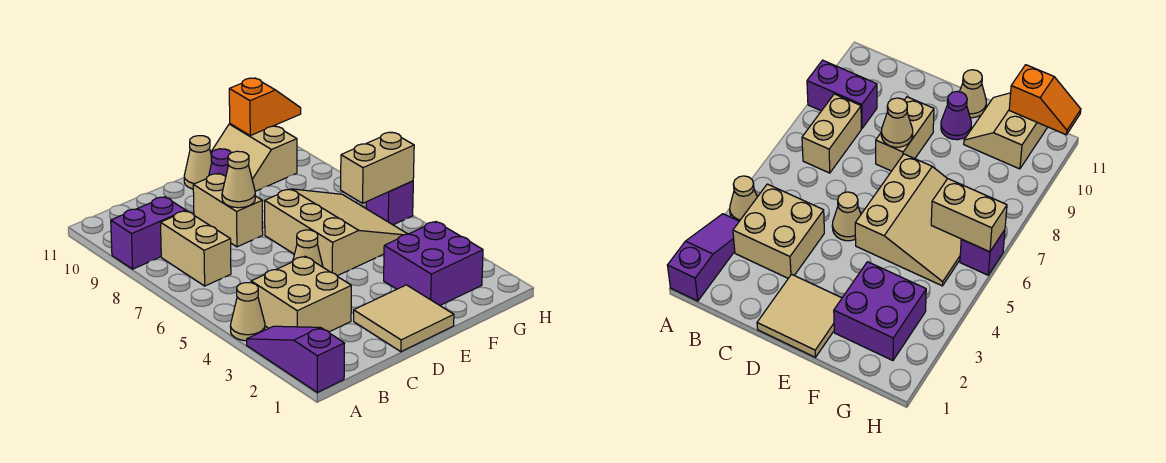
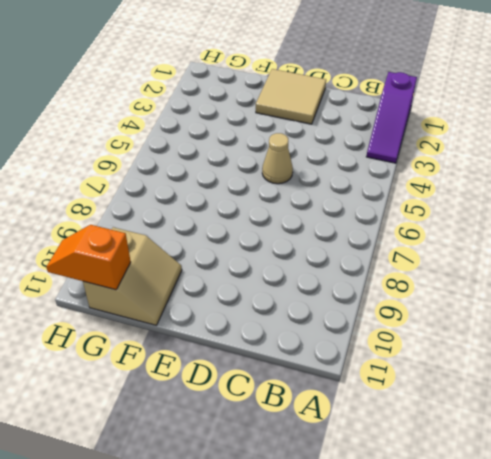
none -> tan cone A4 level 1
none -> purple brick A9:B9 level 1
none -> tan brick B3:C4 level 1

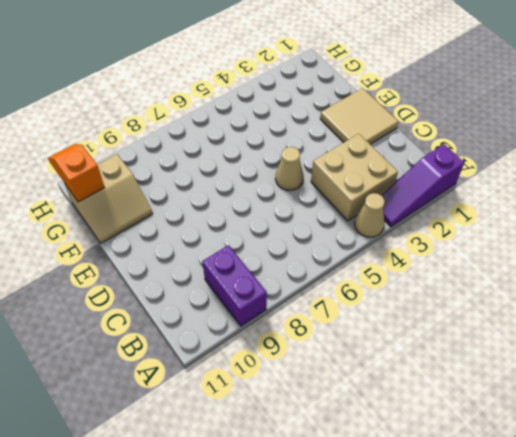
none -> tan brick B7:B8 level 1
none -> tan brick D8:D9 level 1
none -> tan slope E5:G7 level 1 top E

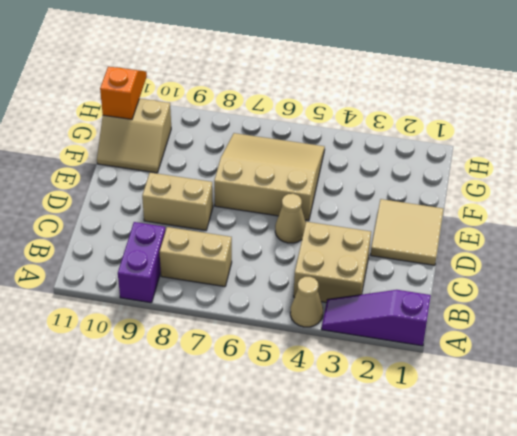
none -> purple cone E10 level 1
none -> tan cone E11 level 1
none -> purple brick F2:G3 level 1

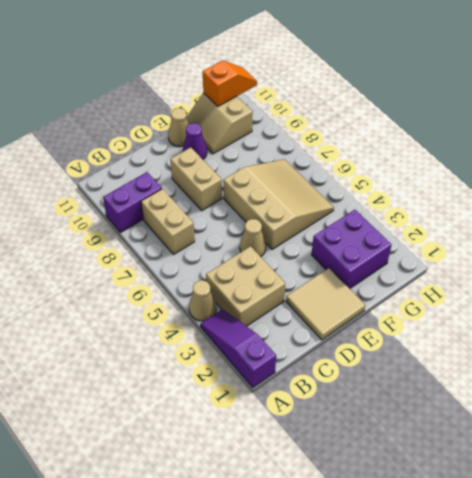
none -> purple brick H6 level 1
none -> tan cone D8 level 2
none -> tan brick G6:H6 level 2

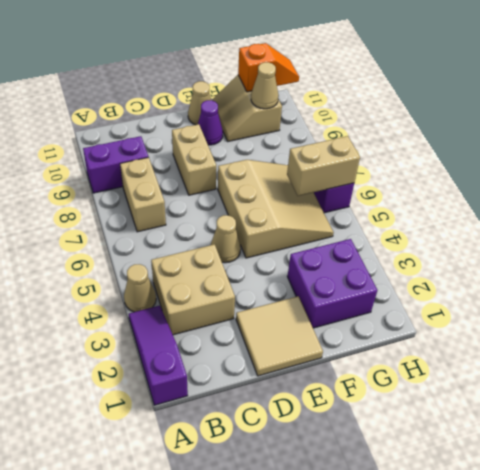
tan cone G10 level 2 -> tan cone D8 level 2

